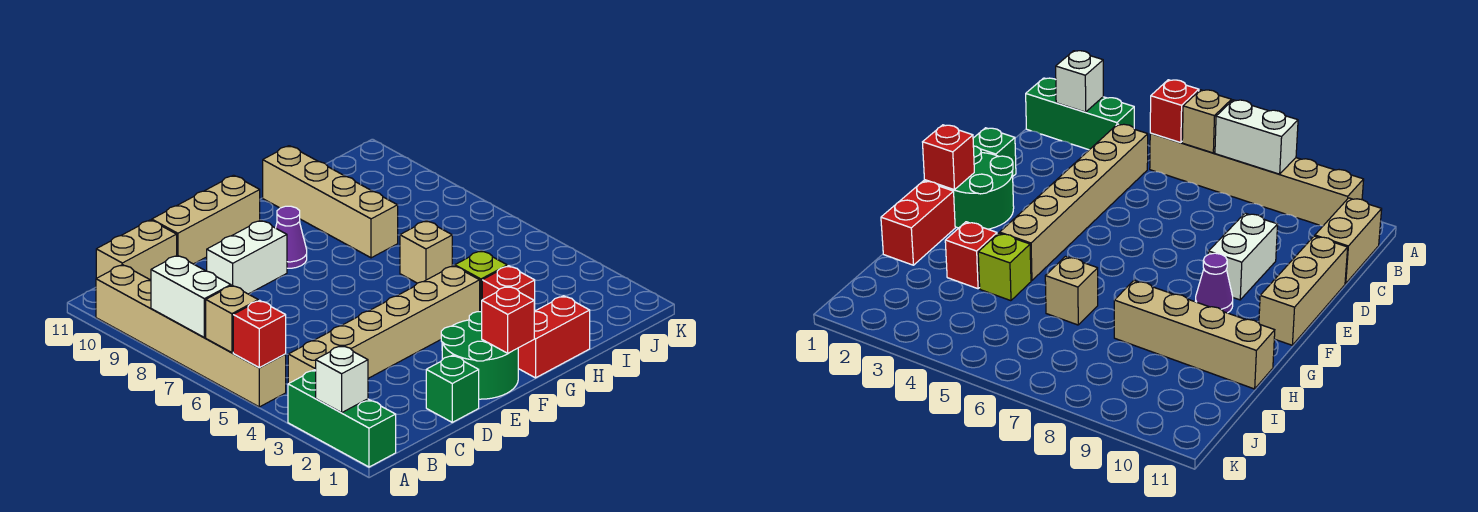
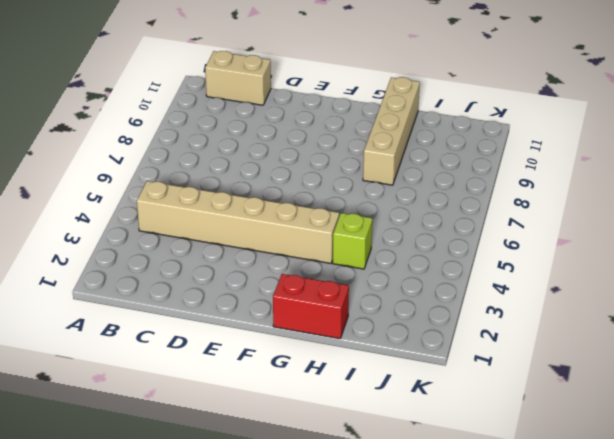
none -> green brick A1:A3 level 1
none -> tan brick A5:A10 level 1
none -> green brick D1 level 1

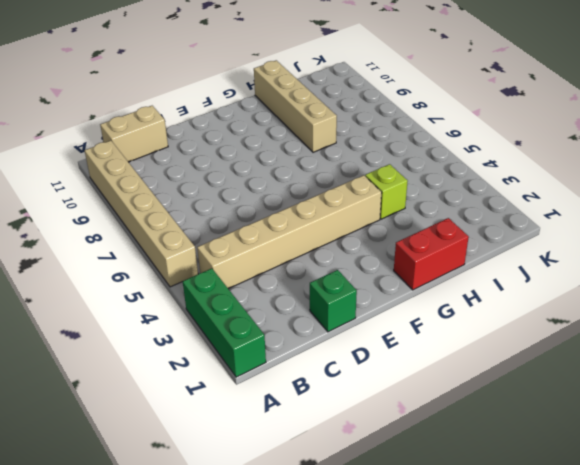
none -> white brick D9:E9 level 1
none -> tan brick D11:F11 level 1
none -> green round brick E1:F2 level 1

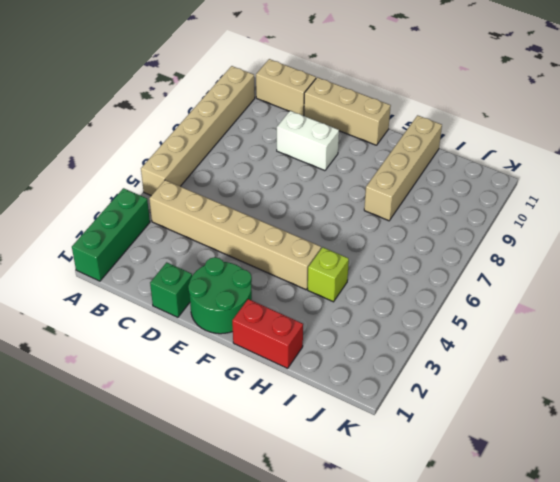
none -> purple cone F9 level 1
none -> red brick H3 level 1
none -> tan brick H6 level 1

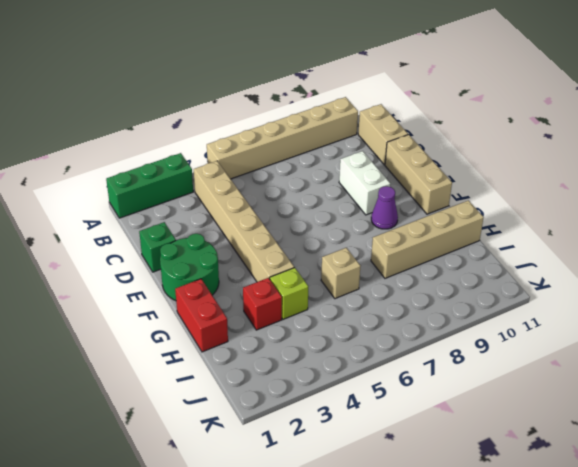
none -> white brick A2 level 2
none -> red brick A5 level 2
none -> tan brick A6 level 2

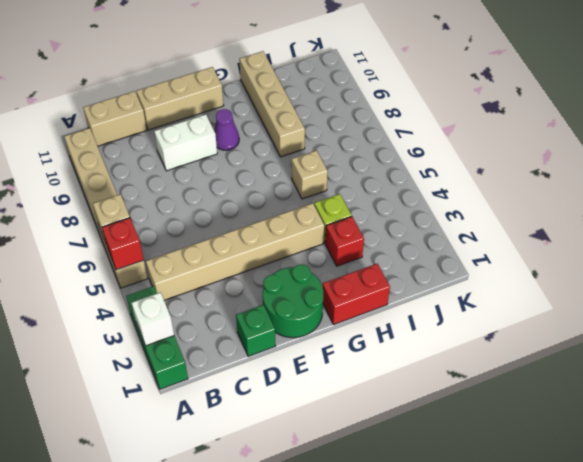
none -> white brick A7:A8 level 2
none -> red brick F1 level 2

